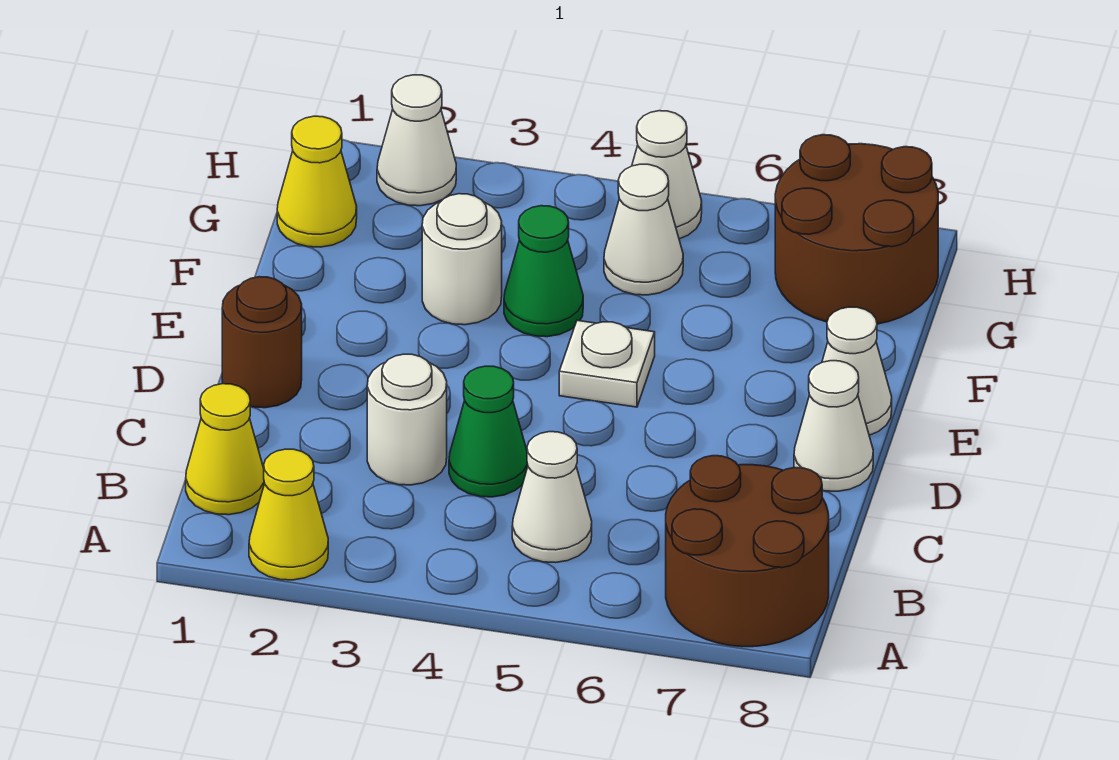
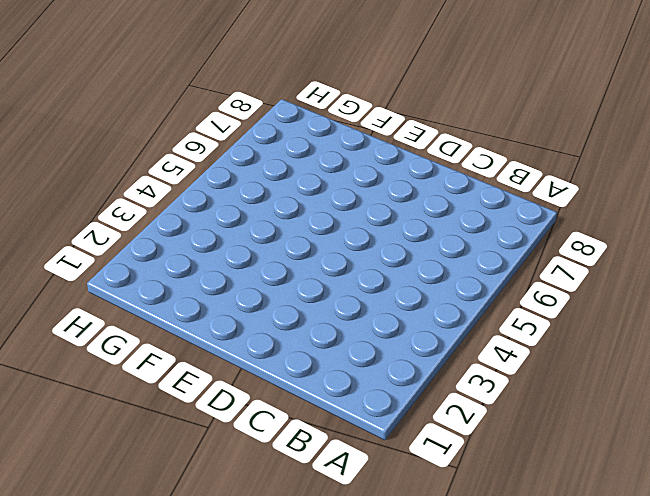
none -> yellow cone A2 level 1
none -> brown round brick A7:B8 level 1
none -> yellow cone B1 level 1

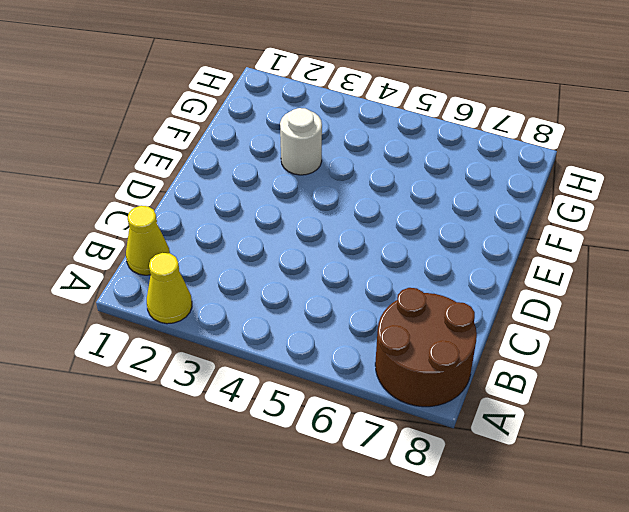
none -> white cone B5 level 1
none -> white round brick C3 level 1
none -> green cone C4 level 1

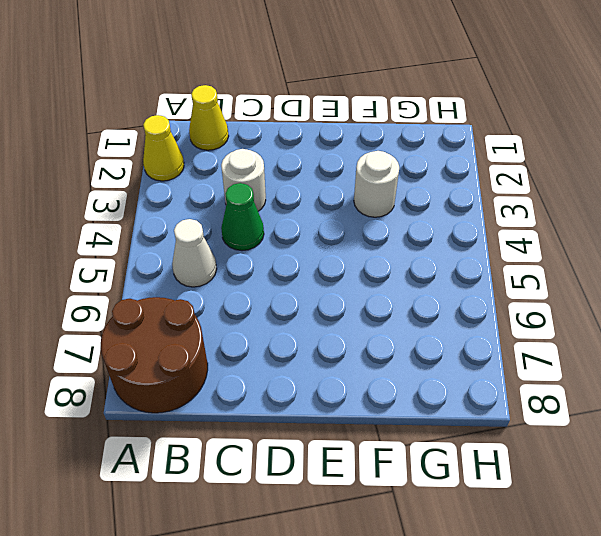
none -> brown round brick D1 level 1
none -> white cone D8 level 1
none -> white plate E5 level 1

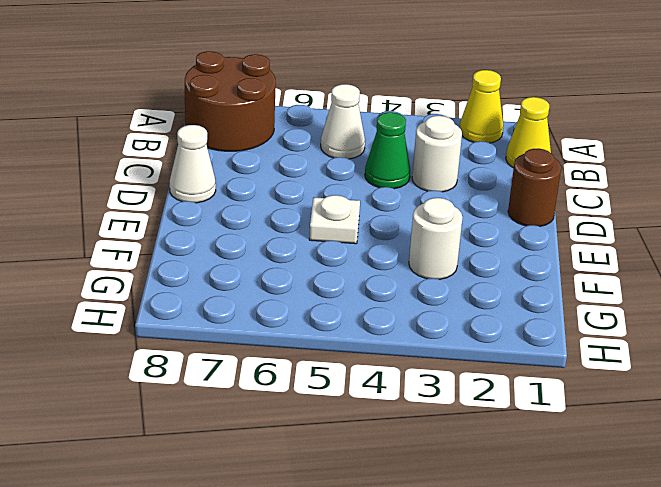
none -> white cone E8 level 1
none -> green cone F4 level 1
none -> yellow cone G1 level 1

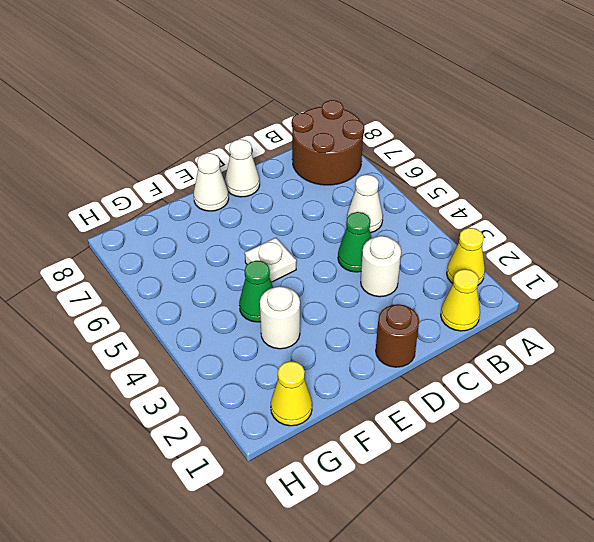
none -> white cone G5 level 1
none -> brown round brick G7:H8 level 1
none -> white cone H2 level 1

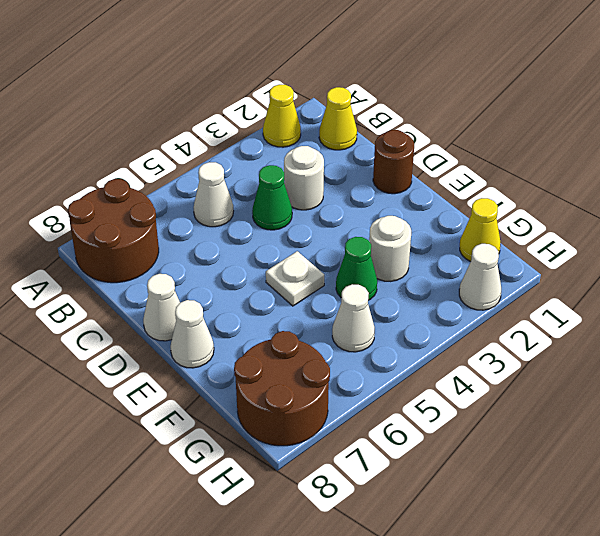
none -> white cone H5 level 1

